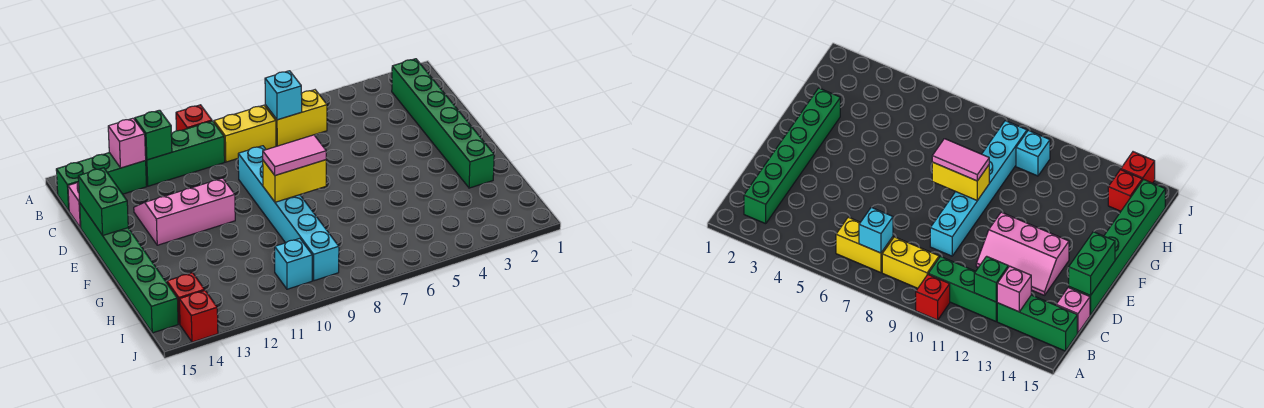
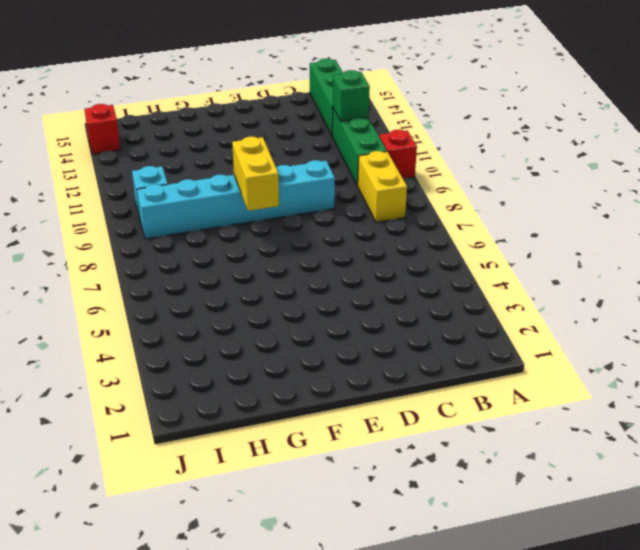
none -> green brick B2:G2 level 1
none -> yellow brick B6:B7 level 1
none -> pink brick C15 level 1

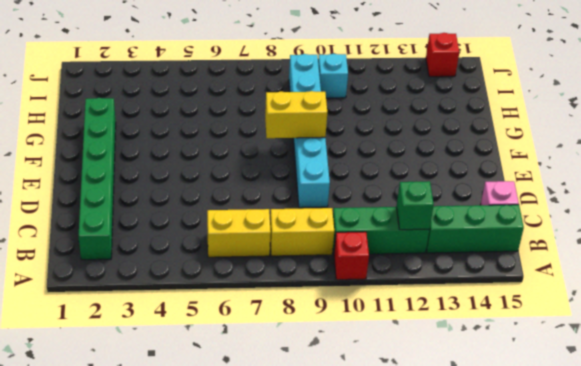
none -> pink slope D11:E13 level 1 top E
none -> green brick D15:I15 level 1
none -> red brick I14 level 1

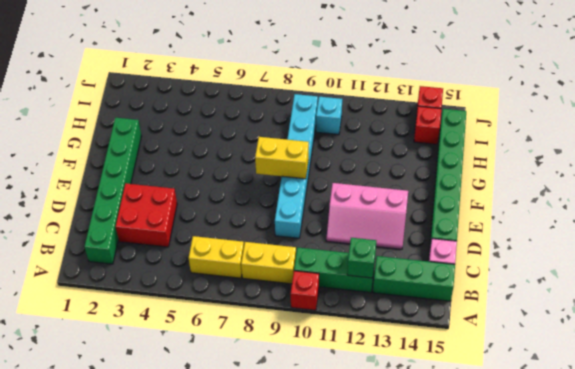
red brick C3:D4 level 1 -> none
none -> cyan brick B7 level 2
none -> pink brick B13 level 2
none -> green brick D15:E15 level 2

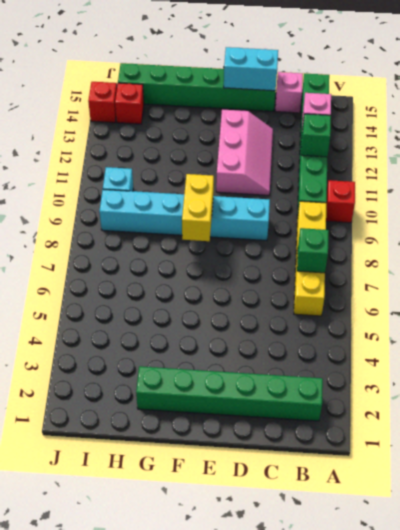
green brick B7 level 2 -> cyan brick B7 level 2
cyan brick D15:E15 level 2 -> green brick D15:E15 level 2
none -> pink tile F8:F9 level 3

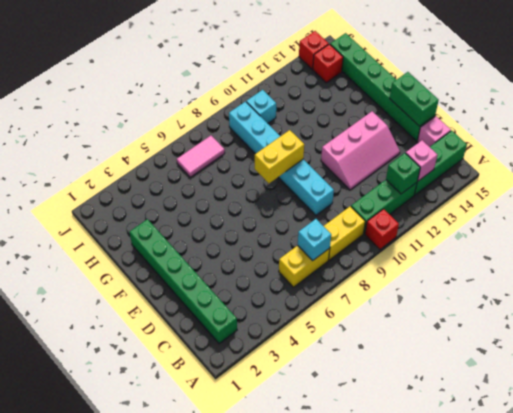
pink tile I6:I7 level 1 -> pink tile F8:F9 level 3

